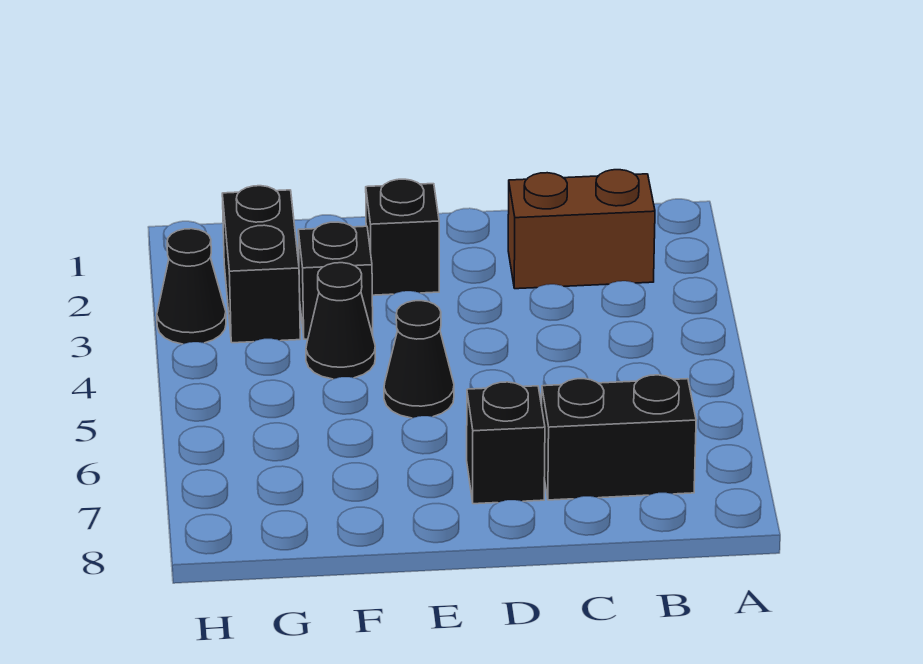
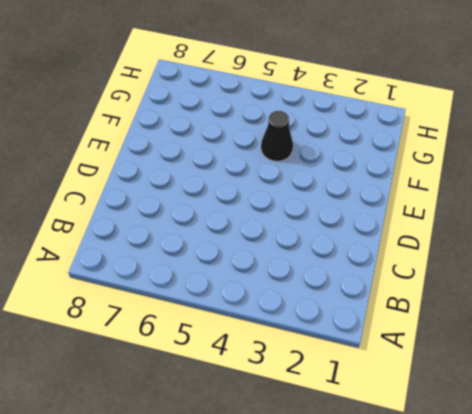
none -> brown brick B2:C2 level 1
none -> black brick B7:C7 level 1

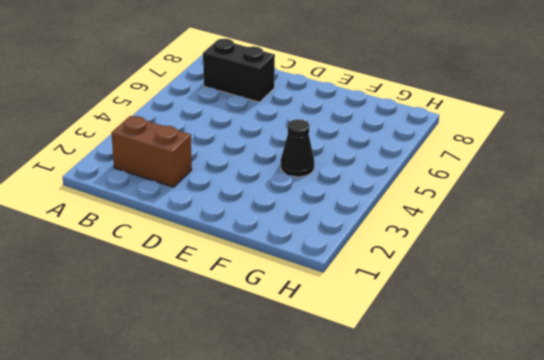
none -> black brick D7 level 1
none -> black brick E2 level 1

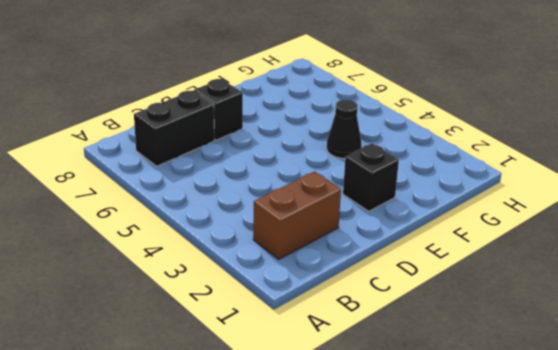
none -> black cone E5 level 1
none -> black brick F3 level 1

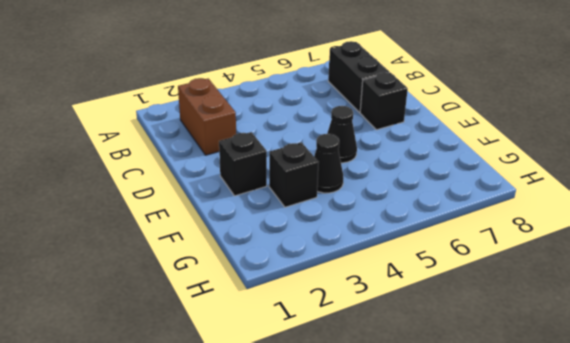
none -> black brick G2:G3 level 1
none -> black cone H3 level 1

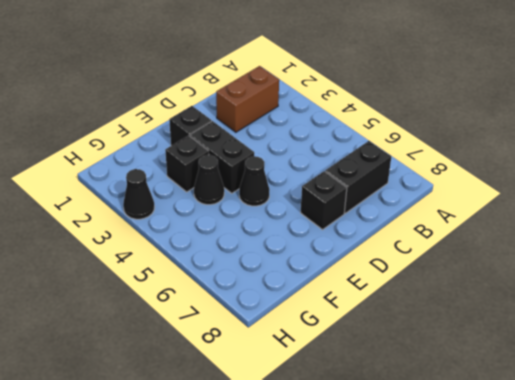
black brick E3:E4 level 1 -> black brick G2:G3 level 1

